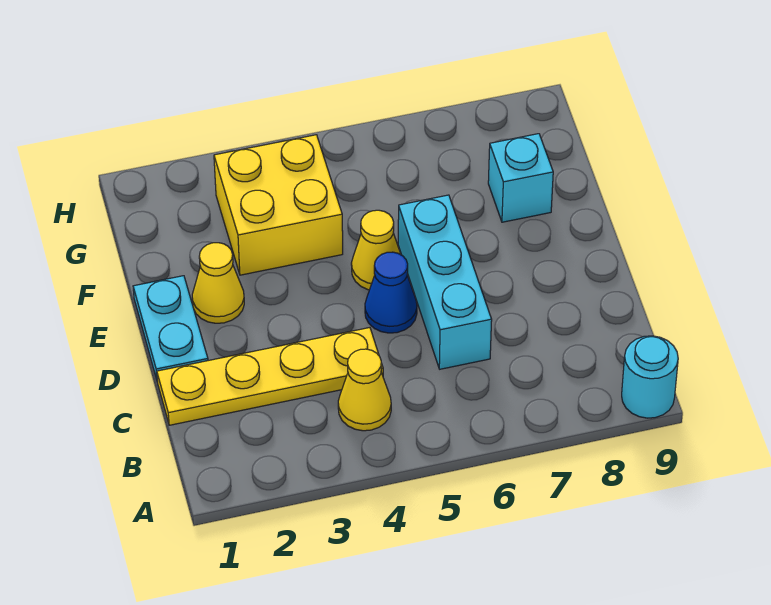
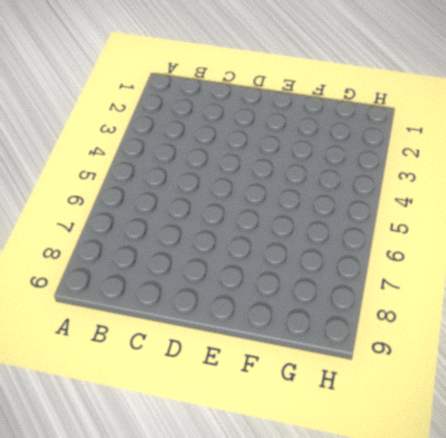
none -> cyan round brick A9 level 1
none -> yellow cone B4 level 1

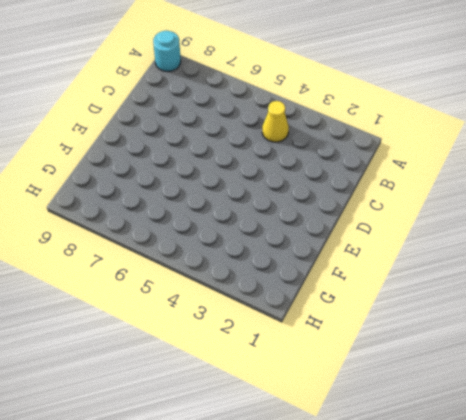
none -> yellow plate C1:C4 level 1
none -> cyan brick C6:E6 level 1

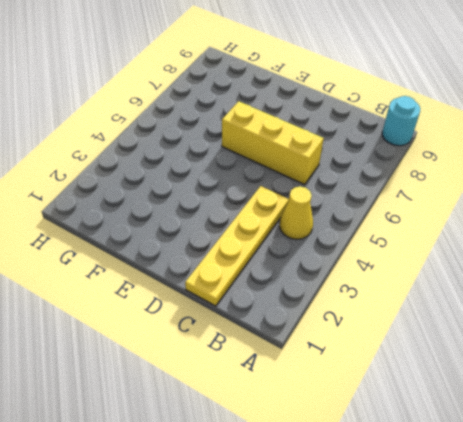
yellow brick C6:E6 level 1 -> cyan brick C6:E6 level 1
none -> cyan plate D1:E1 level 1
none -> blue cone D5 level 1

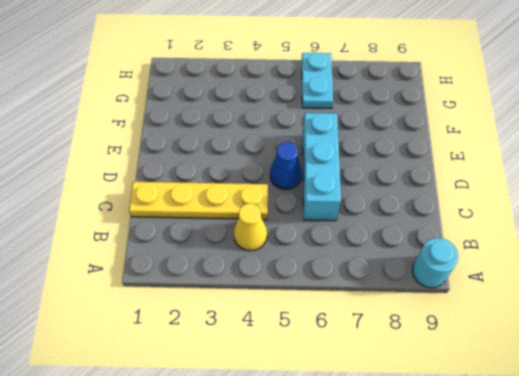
cyan plate G6:H6 level 1 -> cyan plate D1:E1 level 1
none -> yellow cone E2 level 1
none -> yellow cone E5 level 1

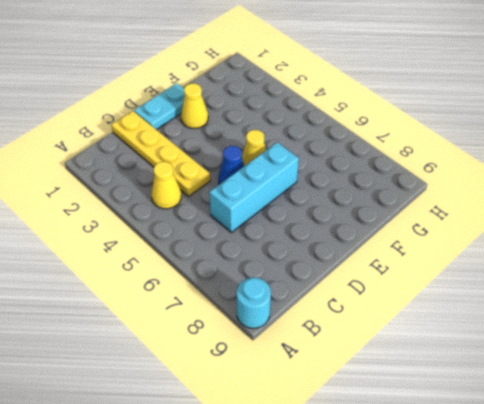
none -> yellow brick F3:G4 level 1
none -> cyan brick F8 level 1

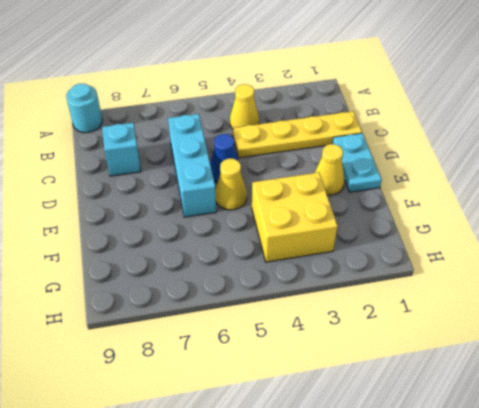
cyan brick C8 level 1 -> cyan brick F8 level 1

